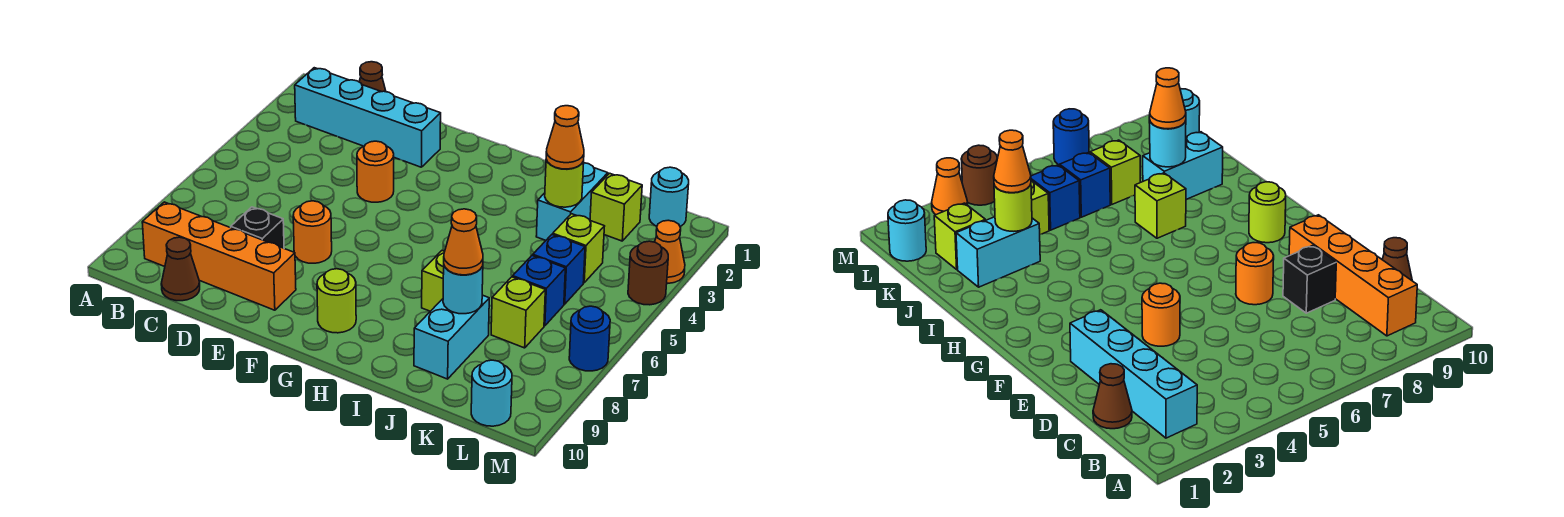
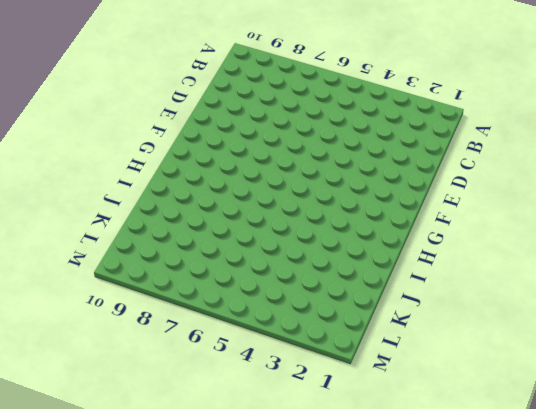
none -> cyan brick B2:E2 level 1
none -> orange brick B9:E9 level 1
none -> brown cone C1 level 1

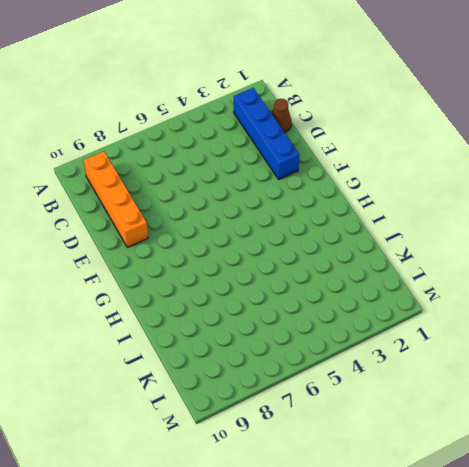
blue brick B2:E2 level 1 -> cyan brick B2:E2 level 1
none -> brown cone C10 level 1
none -> black brick D8 level 1
none -> orange round brick E4 level 1

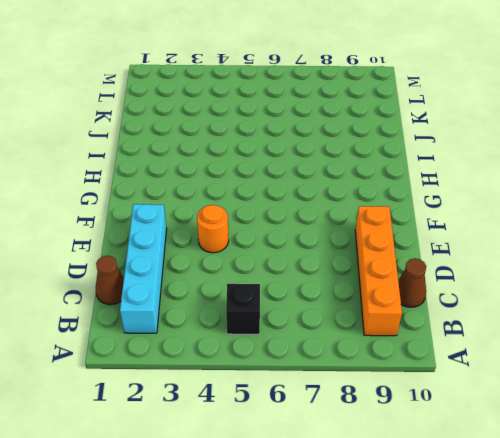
black brick B5 level 1 -> black brick D8 level 1
none -> orange round brick E7 level 1
none -> lime round brick G9 level 1
none -> lime brick I7 level 1

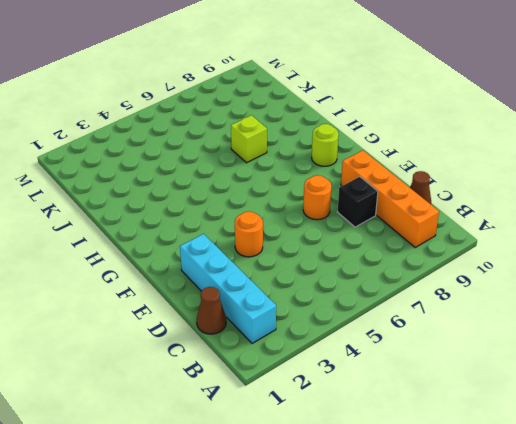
none -> cyan brick J2:J3 level 1
none -> cyan brick J8:J9 level 1
none -> lime brick K2 level 1

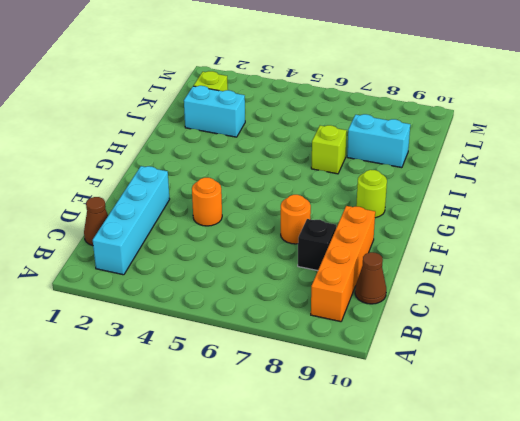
none -> lime brick K4 level 1
none -> blue brick K5 level 1
none -> blue brick K6 level 1

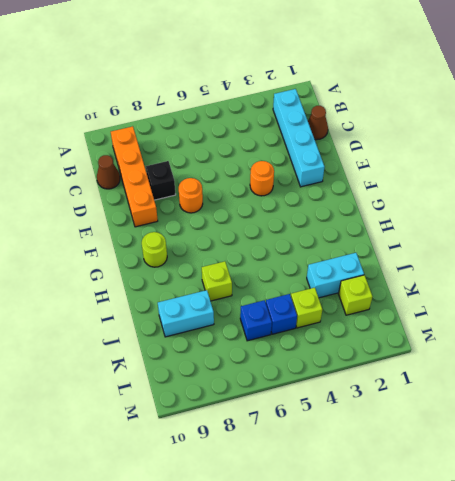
none -> lime brick K7 level 1
none -> cyan round brick L1 level 1
none -> cyan round brick L10 level 1

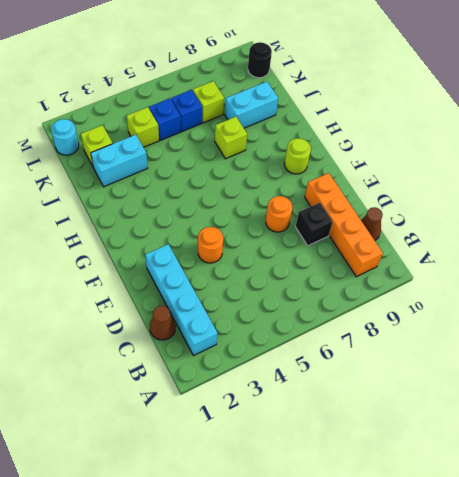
black round brick L10 level 1 -> cyan round brick L10 level 1
none -> orange cone M3 level 1
none -> brown round brick M4 level 1
none -> blue round brick M7 level 1

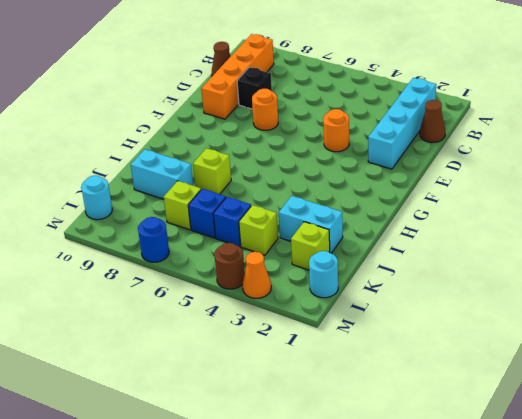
none -> lime round brick G9 level 1
none -> lime round brick J3 level 2
none -> cyan round brick J8 level 2

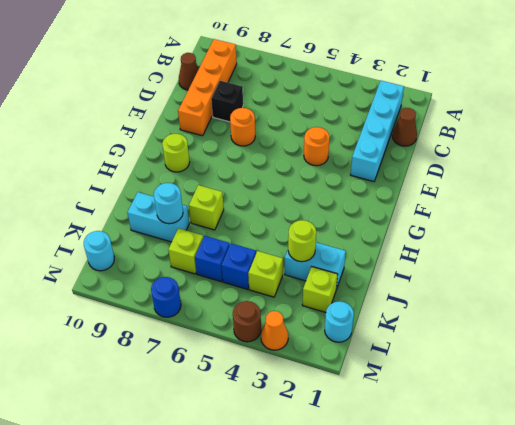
none -> orange cone J3 level 3
none -> orange cone J8 level 3

